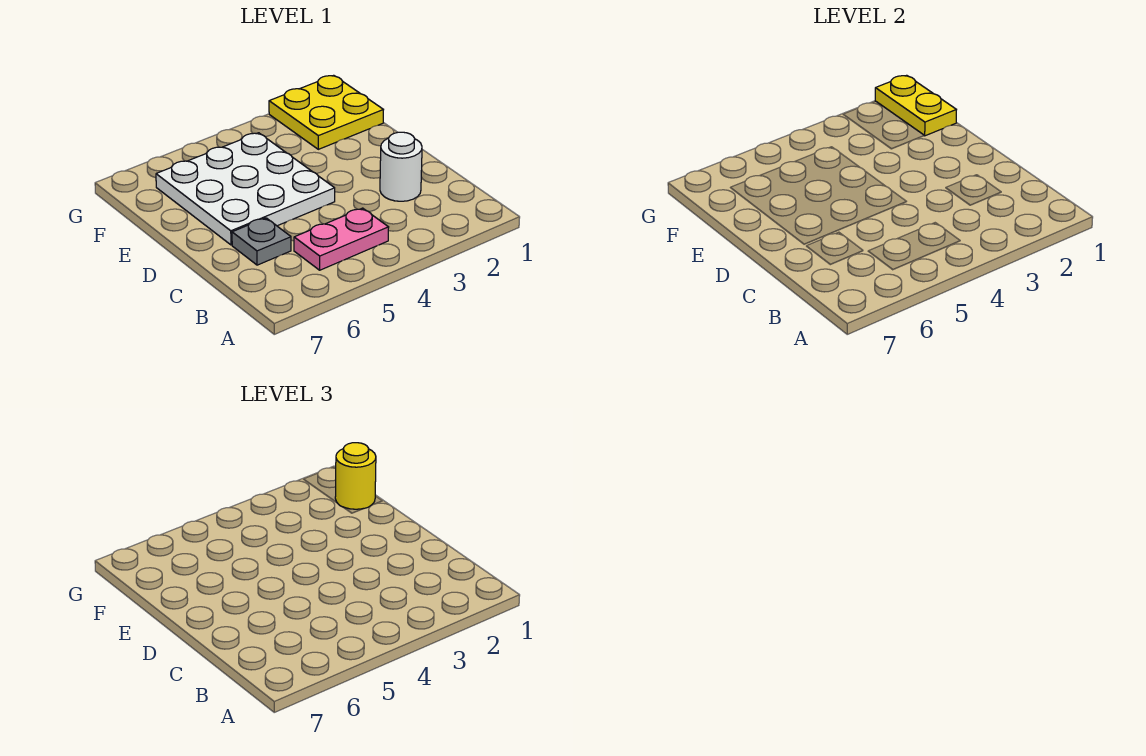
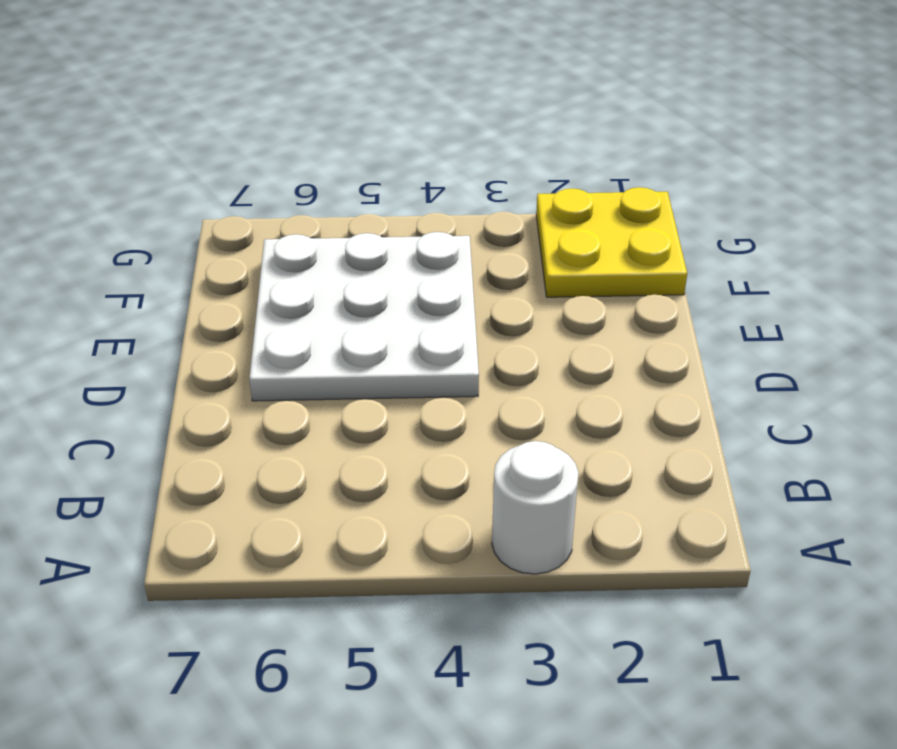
white round brick A3 level 1 -> white round brick C2 level 1
none -> pink plate B4:B5 level 1
none -> grey plate C6 level 1

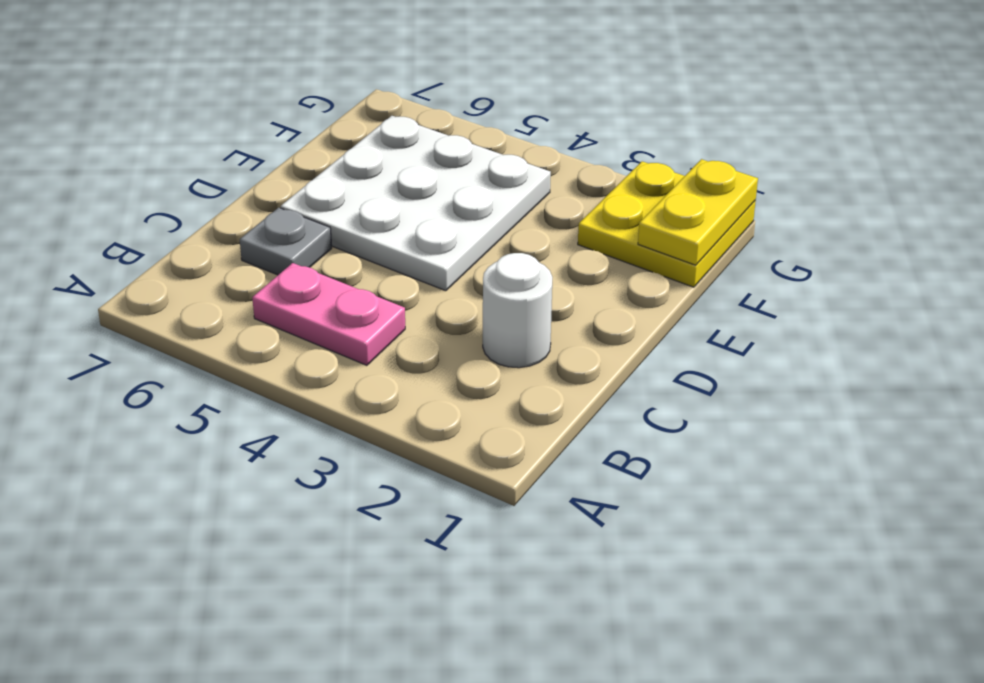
none -> yellow round brick F1 level 3

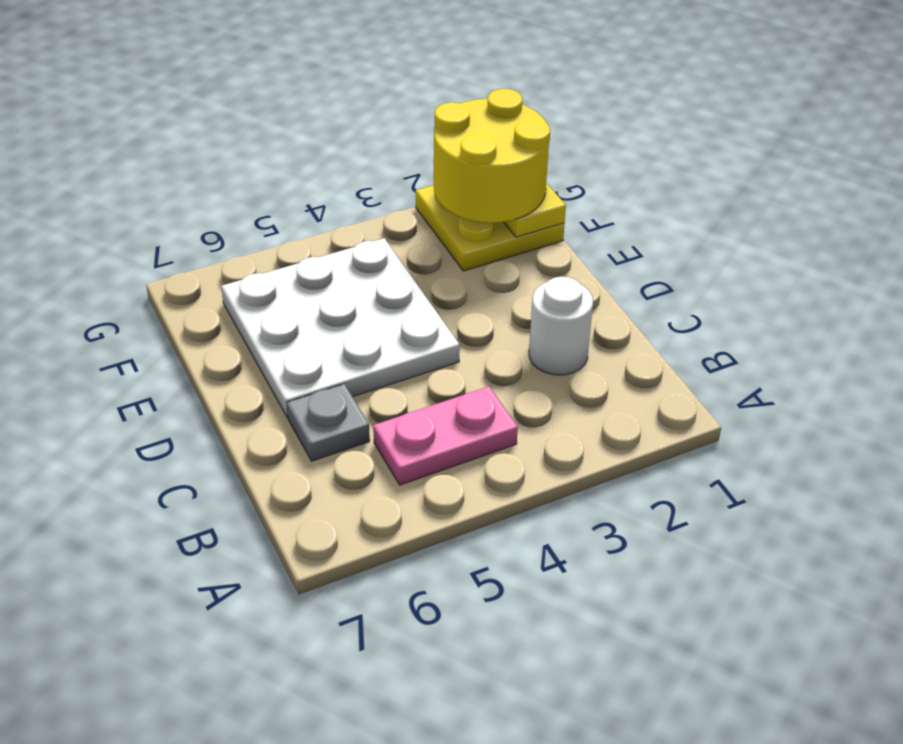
yellow round brick F1:G2 level 3 -> yellow round brick F1 level 3

